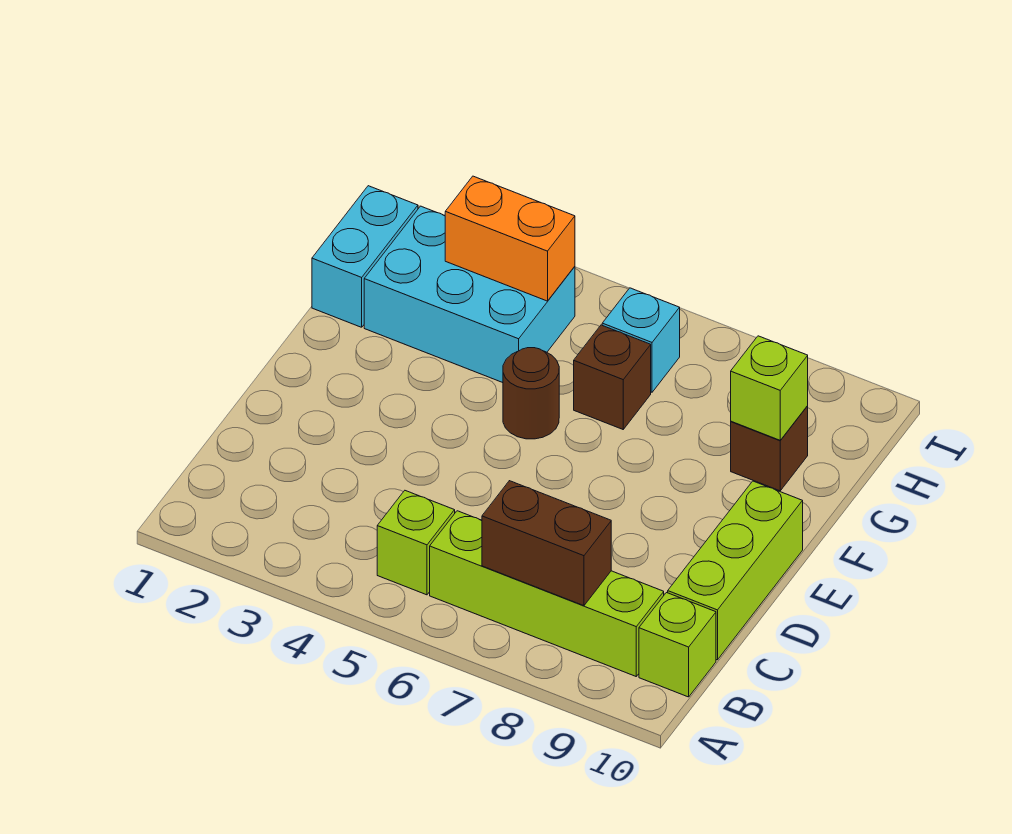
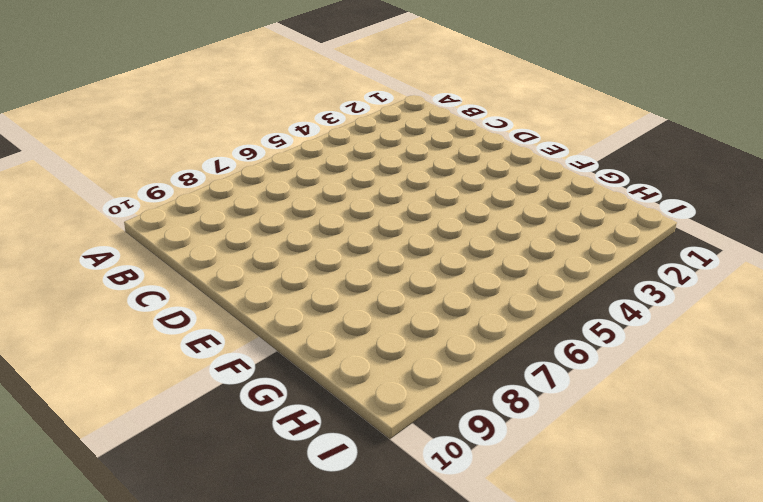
none -> lime brick B5 level 1
none -> lime brick B6:B9 level 1
none -> lime brick B10 level 1

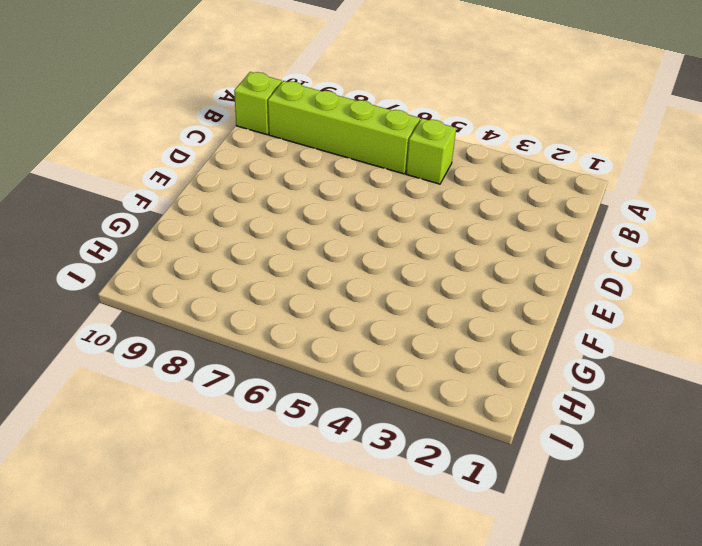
none -> lime brick C10:E10 level 1
none -> brown round brick F5 level 1
none -> cyan brick G1:H1 level 1

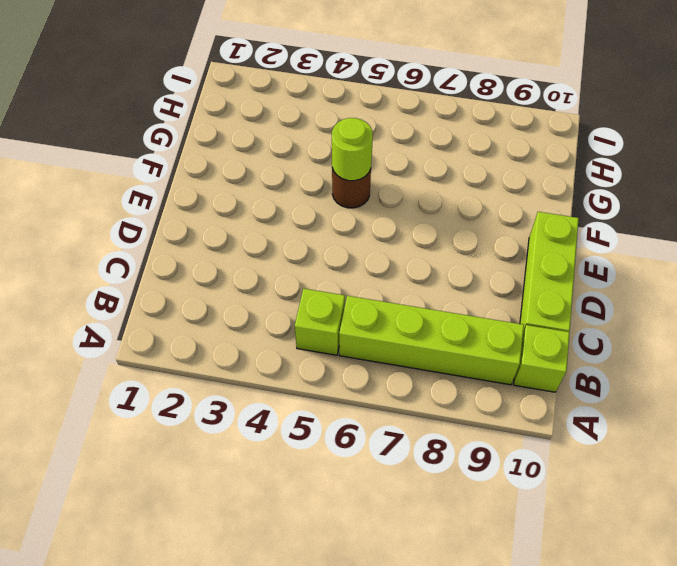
lime round brick F5 level 2 -> none
none -> cyan brick G1:H1 level 1
none -> cyan brick G2:H4 level 1
none -> brown brick G6 level 1

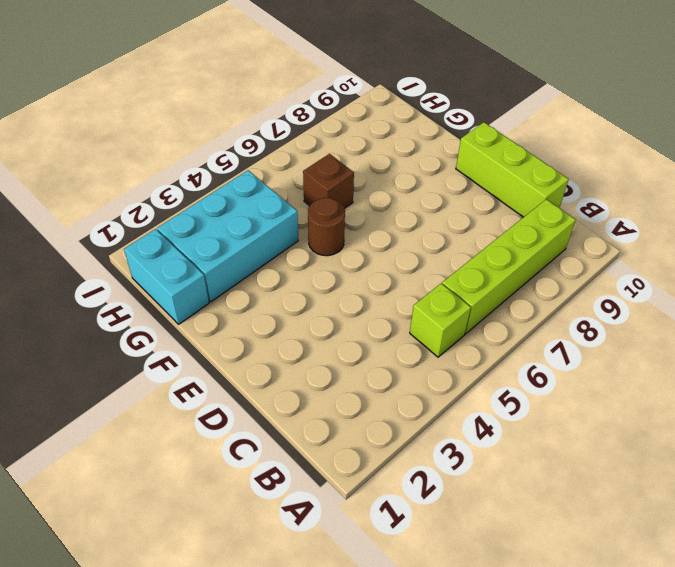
none -> lime brick B10 level 1
none -> brown brick G9 level 1
none -> cyan brick H6 level 1

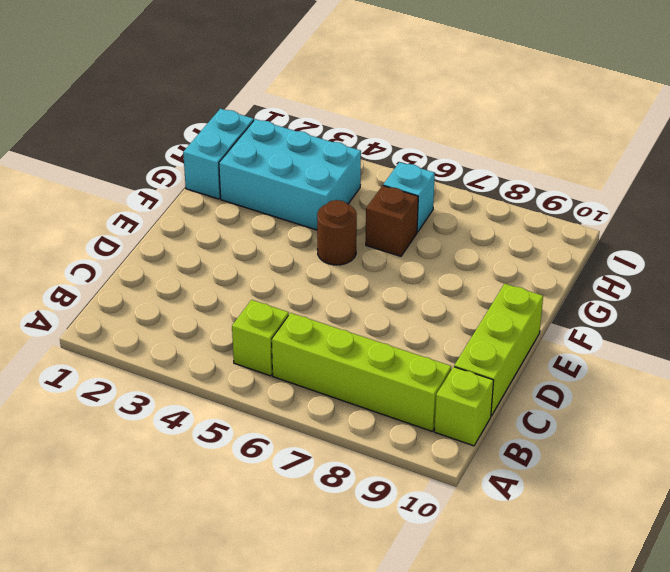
none -> brown brick G9 level 1
none -> brown brick B7:B8 level 2
none -> lime brick G9 level 2

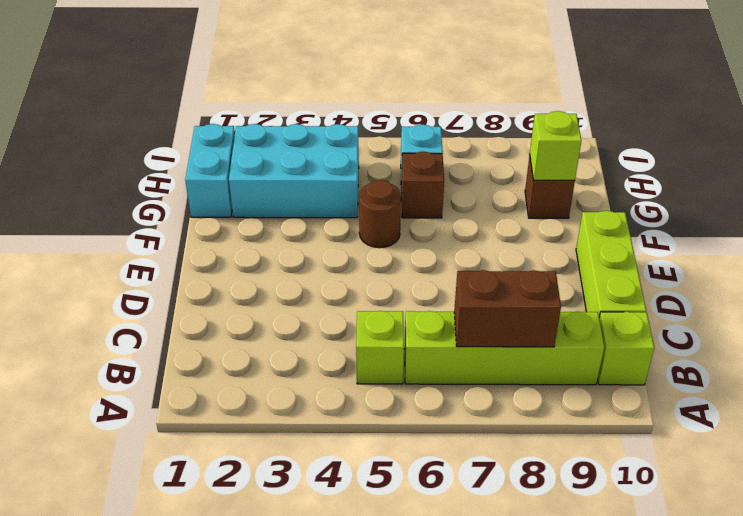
none -> orange brick H3:H4 level 2

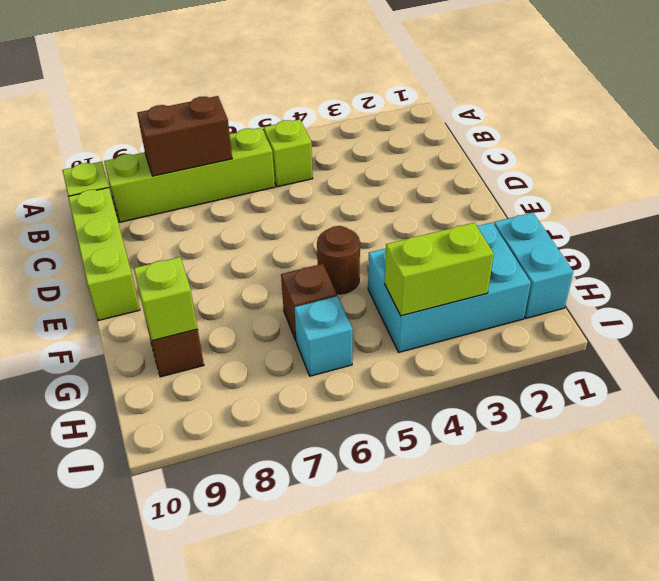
lime brick H3:H4 level 2 -> orange brick H3:H4 level 2

